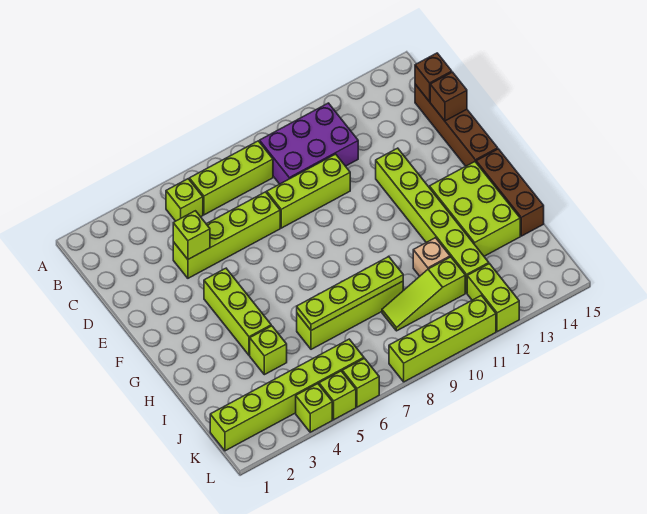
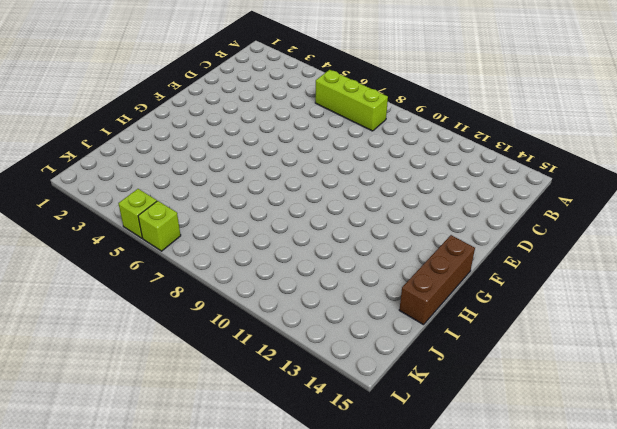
none -> lime brick B5 level 1
none -> purple brick B9:C11 level 1
none -> brown brick C15:F15 level 1

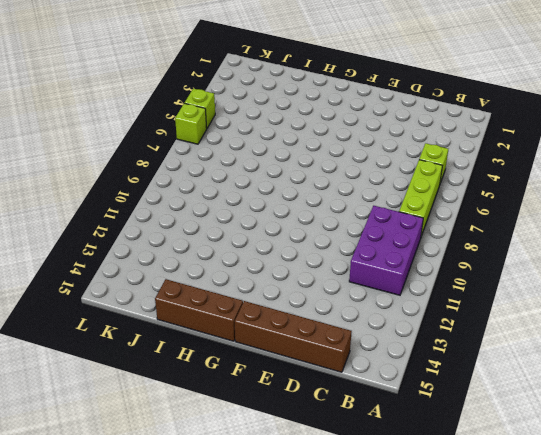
none -> lime brick D4:D7 level 1
none -> lime brick D8:D10 level 1
none -> lime brick E12:J12 level 1

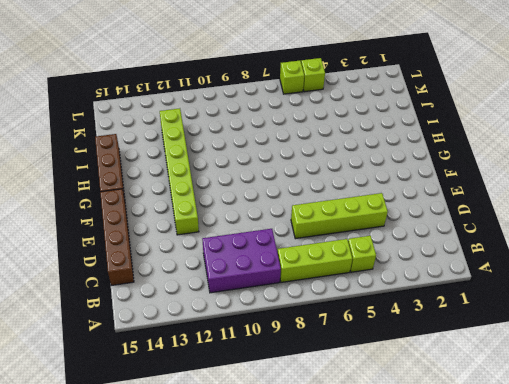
none -> lime brick D8:D10 level 1
none -> lime brick F4:H4 level 1
none -> lime brick G13:I14 level 1

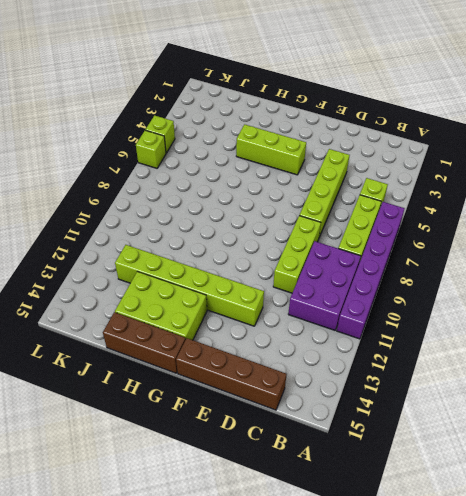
purple brick A6:A11 level 1 -> none
none -> lime brick I4 level 1
none -> lime brick I6:I9 level 1
none -> tan brick I11 level 1

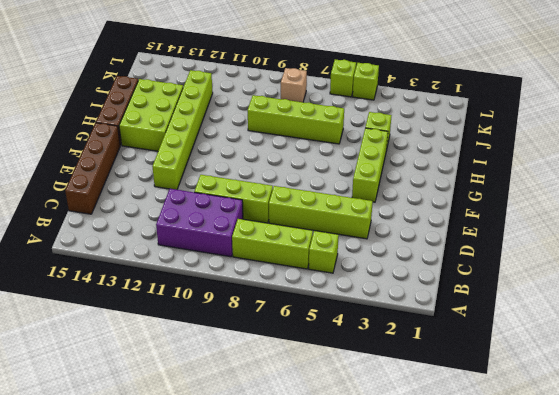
tan brick K8 level 1 -> tan brick I11 level 1
none -> lime slope J9:J11 level 1 top 11
none -> lime brick K1:K6 level 1
none -> lime brick K12:L12 level 1

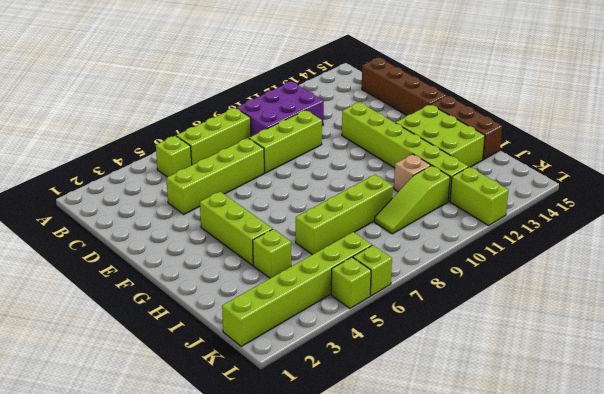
none -> lime brick L4 level 1
none -> lime brick L8:L11 level 1
none -> brown brick C15 level 2

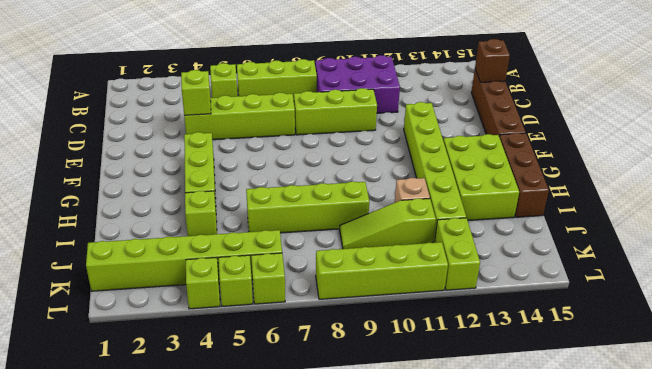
none -> brown brick D15 level 2
none -> lime plate I6:I9 level 2

